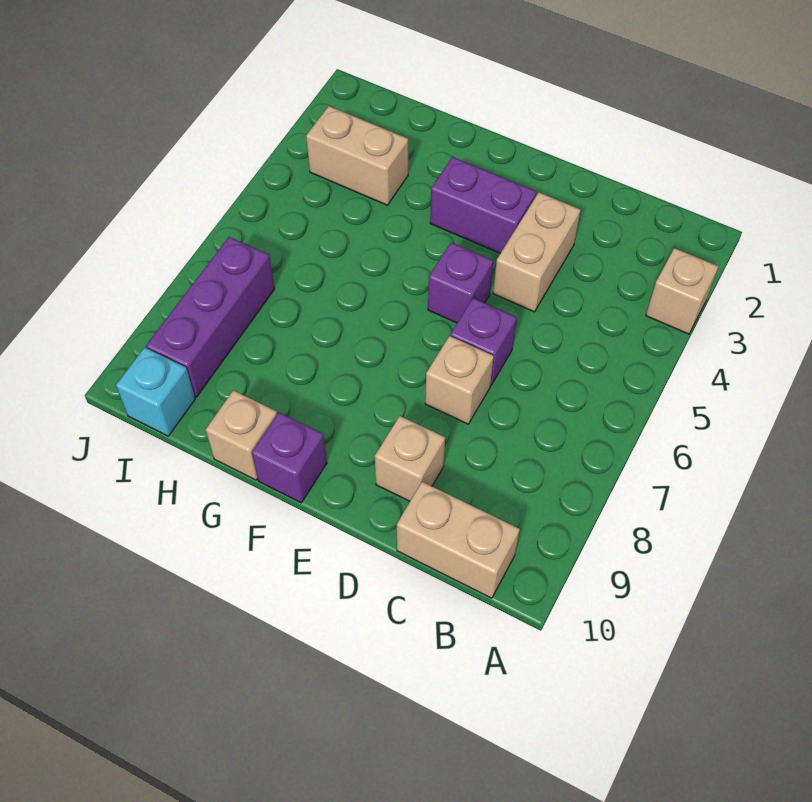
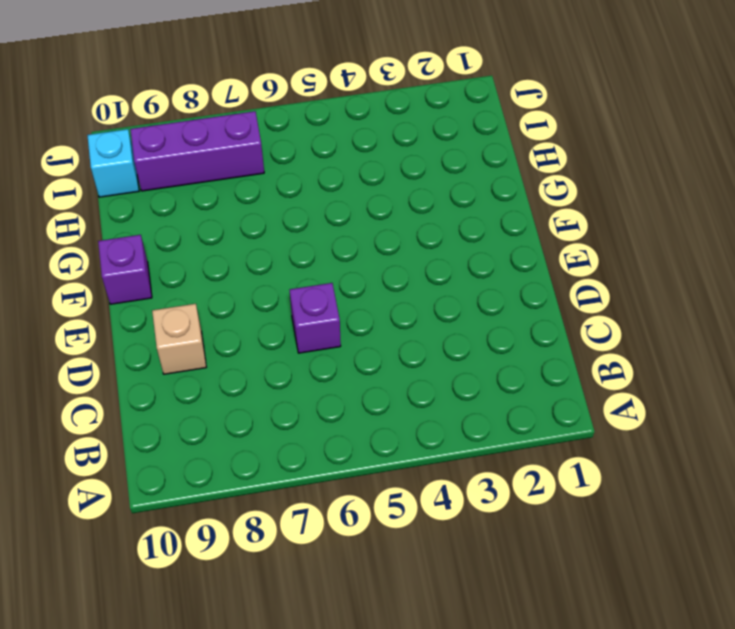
none -> tan brick A3 level 1
none -> tan brick B10:C10 level 1
none -> tan brick D3:D4 level 1

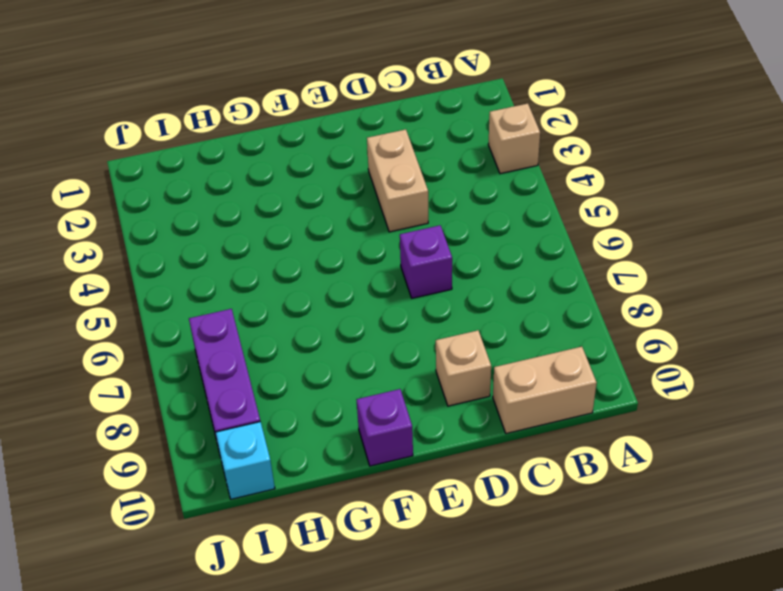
none -> tan brick D7 level 1
none -> purple brick E3:F3 level 1
none -> purple brick E5 level 1

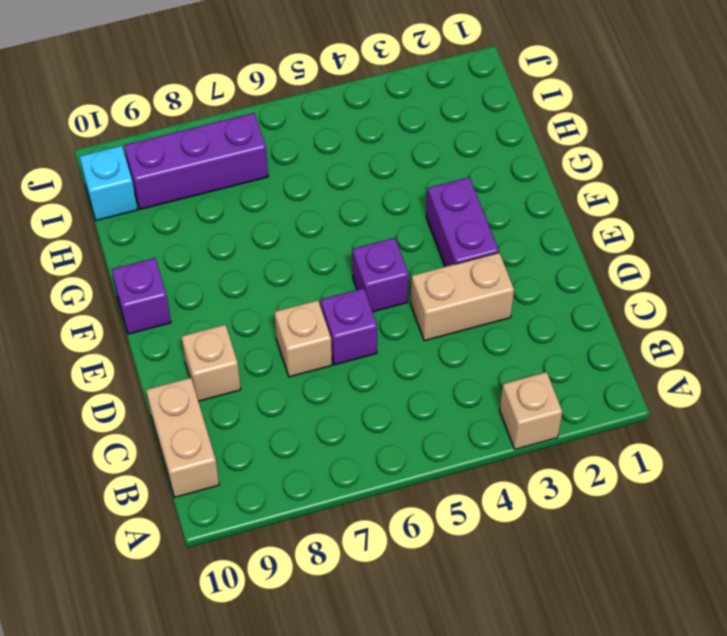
none -> tan brick G10 level 1
none -> tan brick H3:I3 level 1

